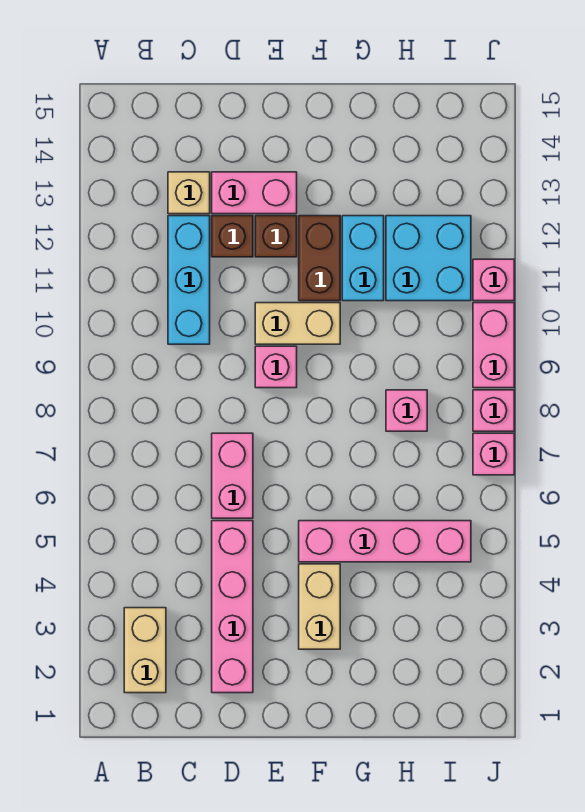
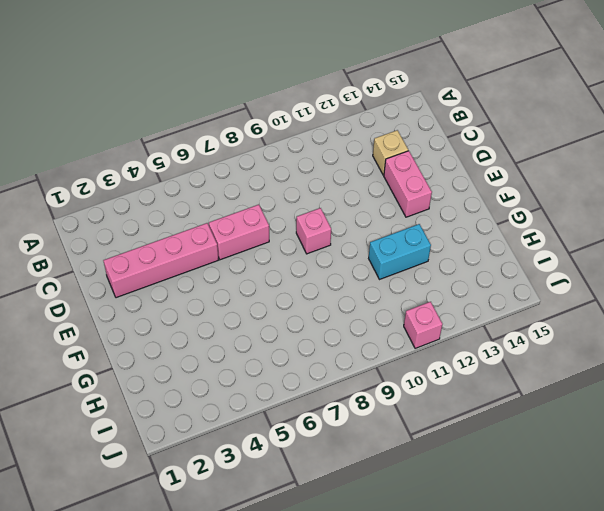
none -> tan brick B2:B3 level 1
none -> cyan brick C10:C12 level 1
none -> brown brick D12 level 1

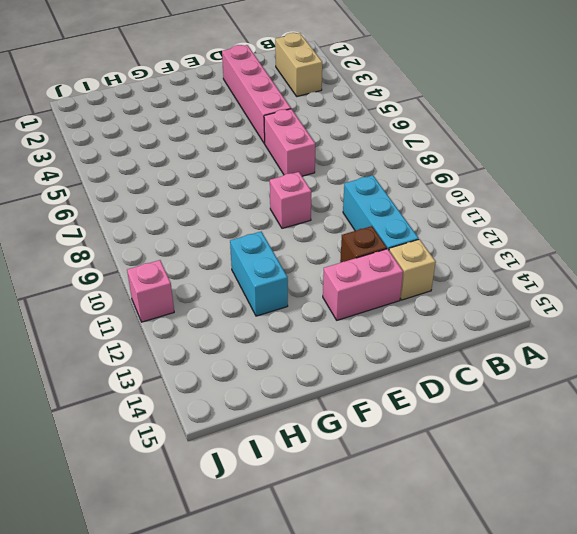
none -> tan brick E10:F10 level 1
none -> brown brick E12 level 1
none -> tan brick F3:F4 level 1

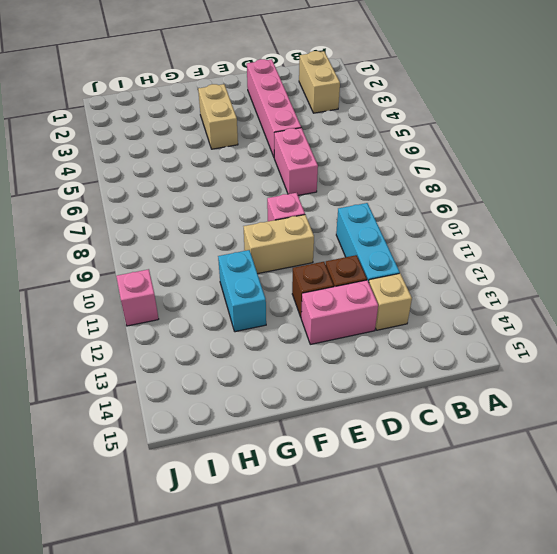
none -> pink brick F5:I5 level 1
none -> brown brick F11:F12 level 1
none -> pink brick H8 level 1

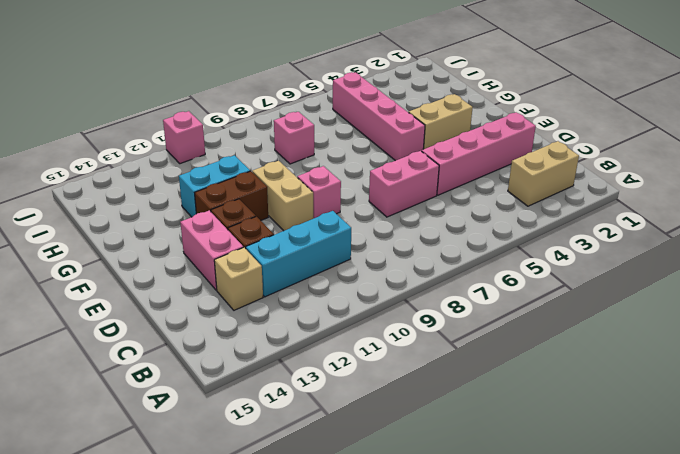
none -> cyan brick H11:I12 level 1
none -> pink brick J7 level 1
none -> pink brick J8 level 1

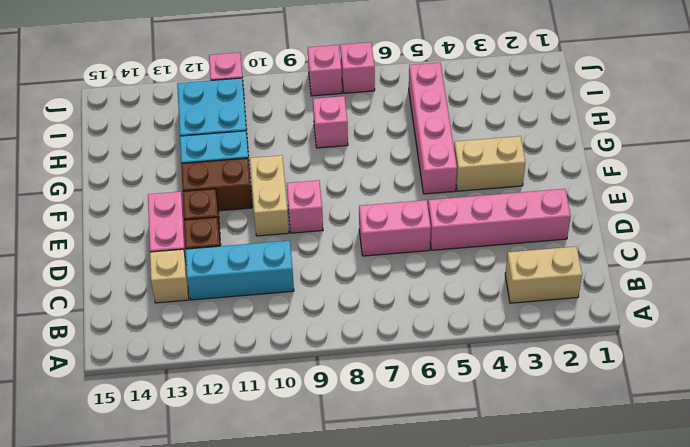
none -> pink brick J9:J10 level 1

